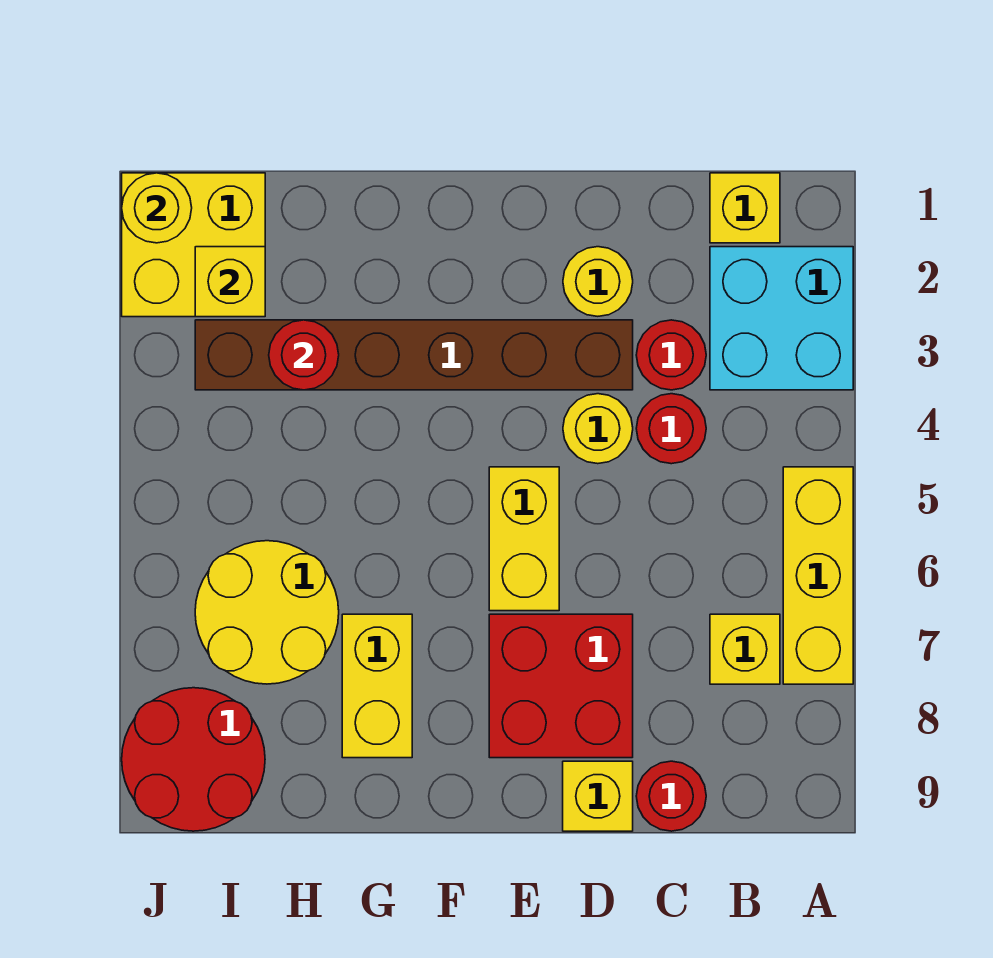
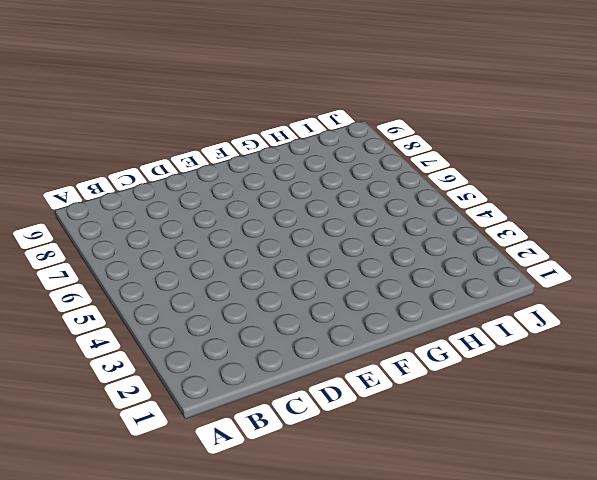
none -> cyan brick A2:B3 level 1
none -> yellow brick A5:A7 level 1
none -> yellow brick B1 level 1

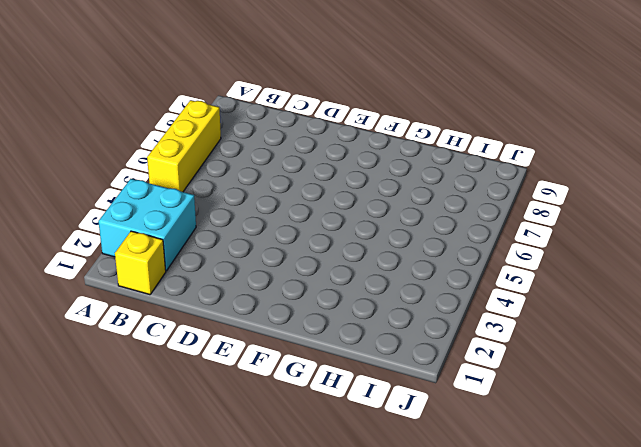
none -> yellow brick B7 level 1
none -> red round brick C3 level 1
none -> red round brick C4 level 1

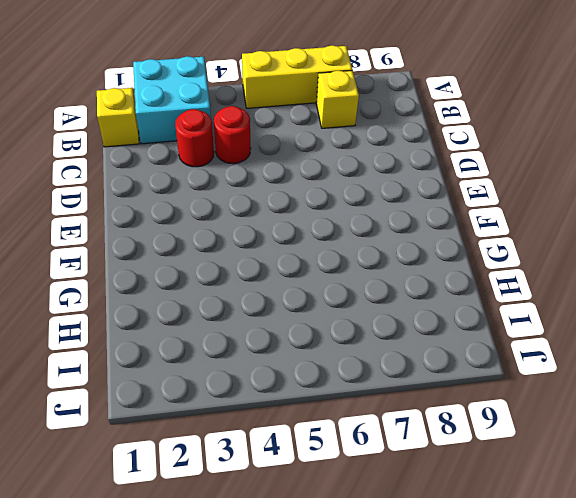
none -> red round brick C9 level 1
none -> yellow round brick D2 level 1
none -> brown brick D3:I3 level 1

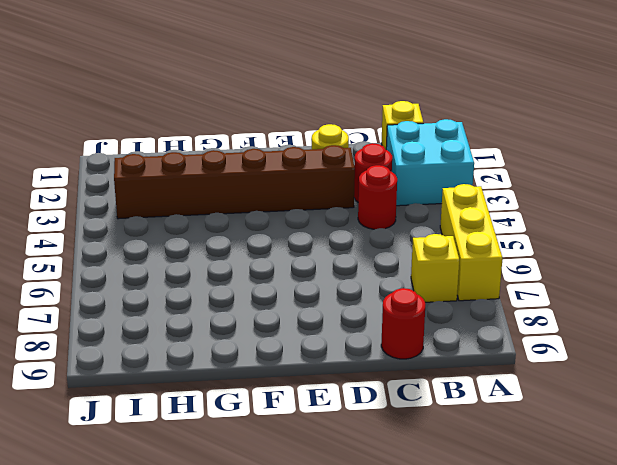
none -> yellow round brick D4 level 1
none -> red brick D7:E8 level 1
none -> yellow brick D9 level 1

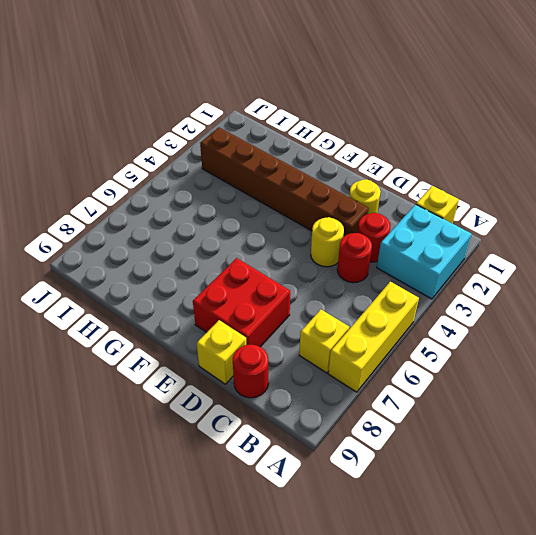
none -> yellow brick E5:E6 level 1
none -> yellow brick G7:G8 level 1
none -> yellow round brick H6:I7 level 1

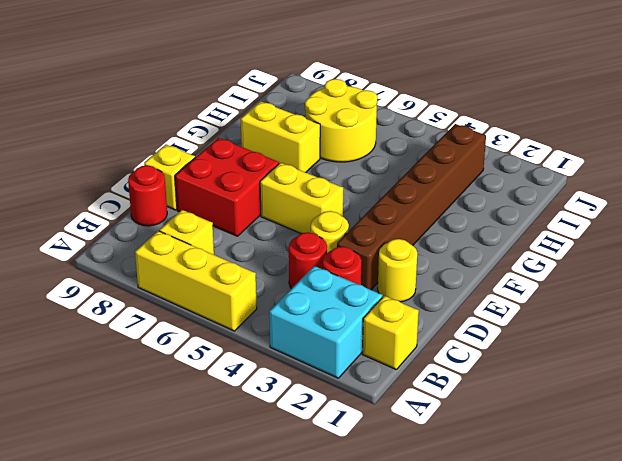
none -> yellow brick I1:J2 level 1
none -> red round brick I8:J9 level 1
none -> red round brick H3 level 2

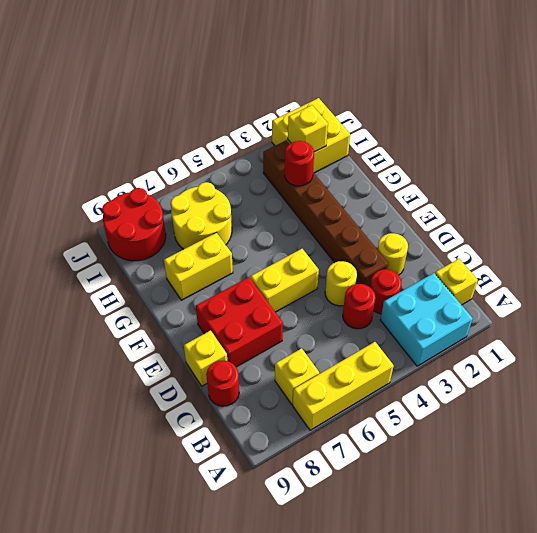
none -> yellow round brick J1 level 2

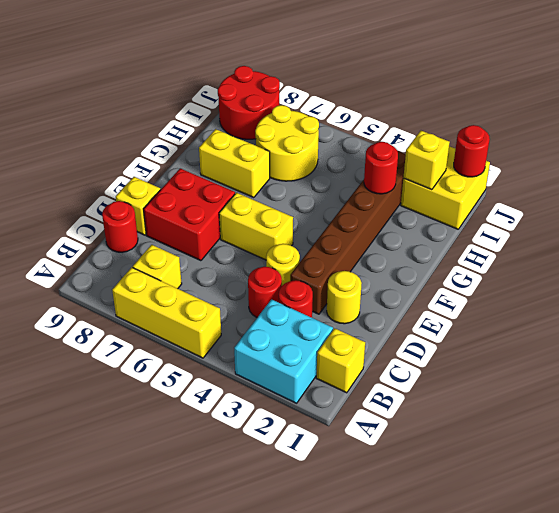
red round brick J1 level 2 -> yellow round brick J1 level 2

